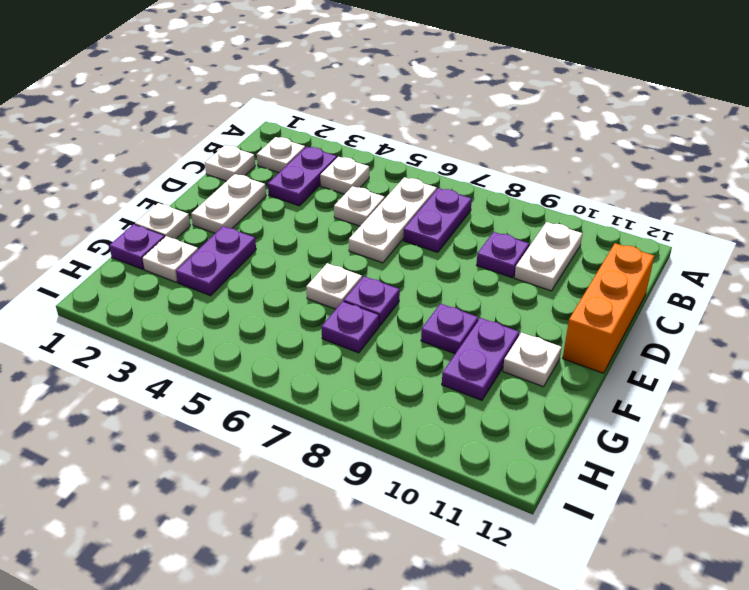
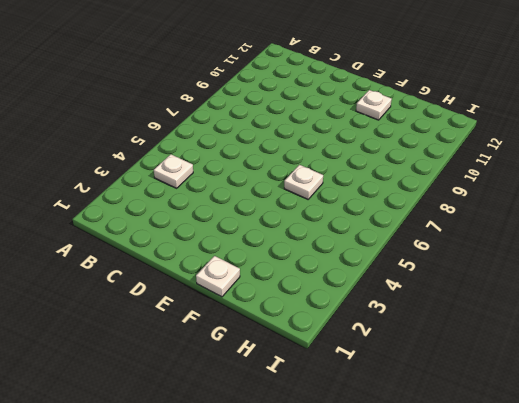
none -> white plate B2 level 1
none -> purple plate B3:C3 level 1
none -> white plate B6:D6 level 1

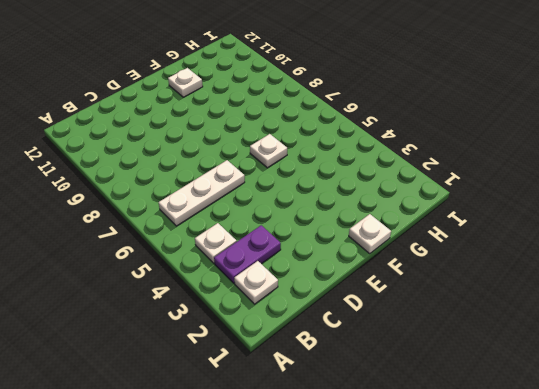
none -> purple plate B7:C7 level 1
none -> white plate B10:C10 level 1
none -> white plate C1 level 1

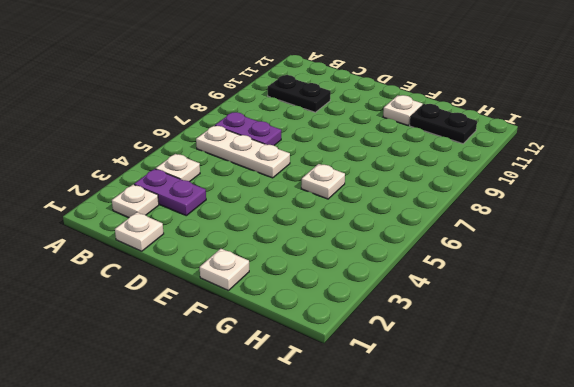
black plate B10:C10 level 1 -> white plate B10:C10 level 1
black plate G11:H11 level 1 -> none
none -> white plate C5 level 1
none -> purple plate C9 level 1
none -> orange brick C12:E12 level 1

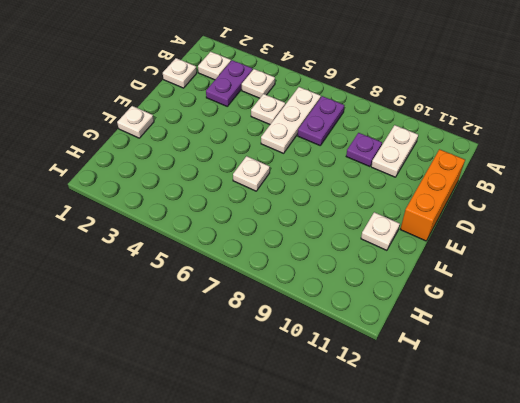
none -> white plate D2:E2 level 1
none -> purple plate F3:G3 level 1
none -> purple plate F7 level 1

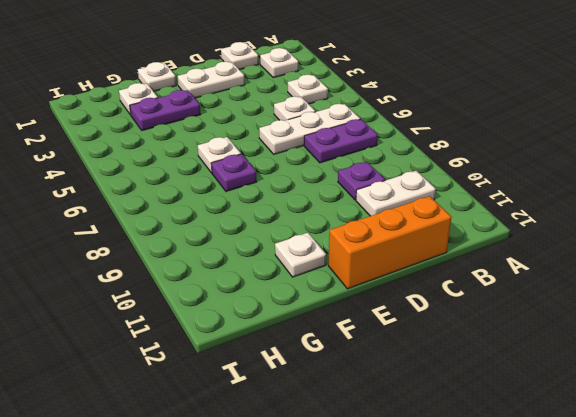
none -> purple plate B3:C3 level 1
none -> purple plate F9 level 1
none -> purple plate F10:G10 level 1

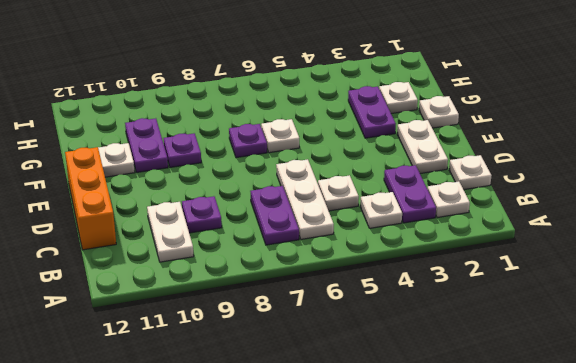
none -> purple plate G1 level 1
none -> purple plate G7 level 1

